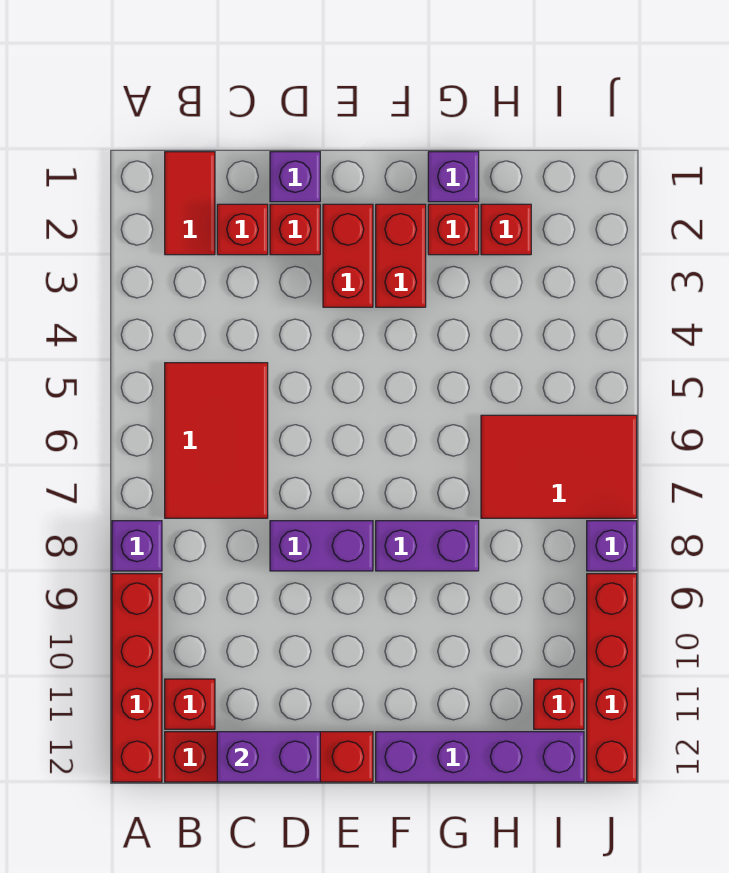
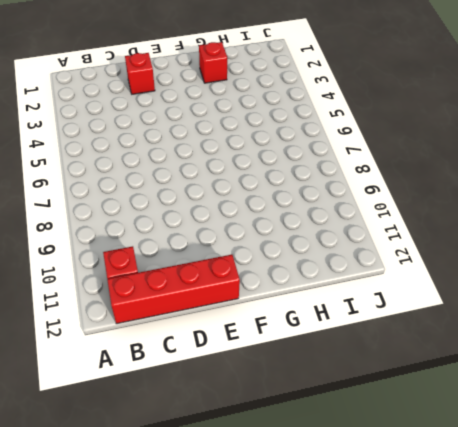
none -> purple brick A8 level 1
none -> red brick A9:A12 level 1
none -> red tile B1:B2 level 1

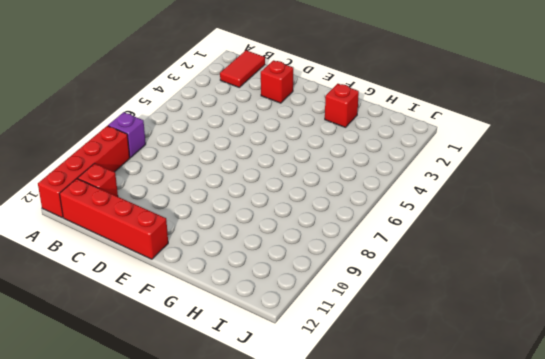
none -> red tile B5:C7 level 1
none -> red brick C2 level 1
none -> purple brick D1 level 1

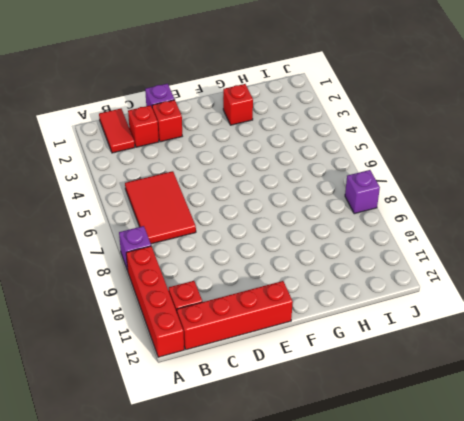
none -> purple brick D8:E8 level 1
none -> red brick E2:E3 level 1
none -> red brick F2:F3 level 1

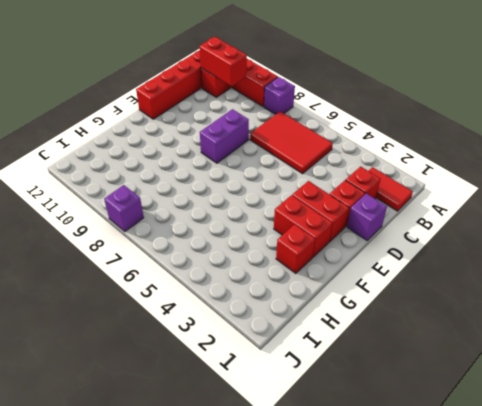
red brick B10:B11 level 2 -> none
none -> purple brick F8:G8 level 1
none -> purple brick F12:I12 level 1
none -> purple brick G1 level 1

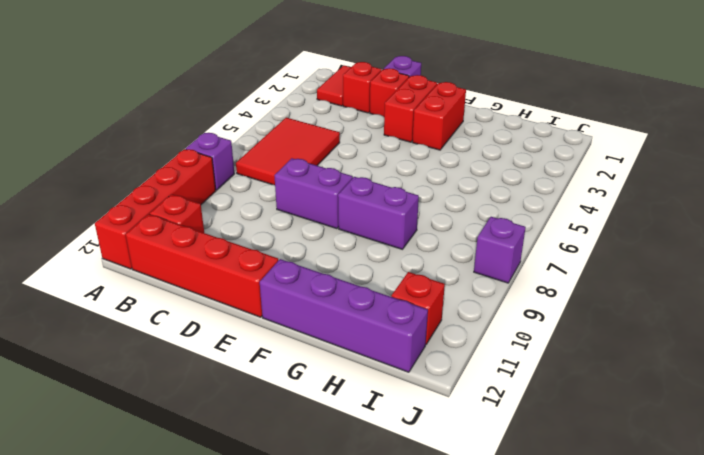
none -> purple brick G1 level 1
none -> red brick G2 level 1
none -> red brick H2 level 1

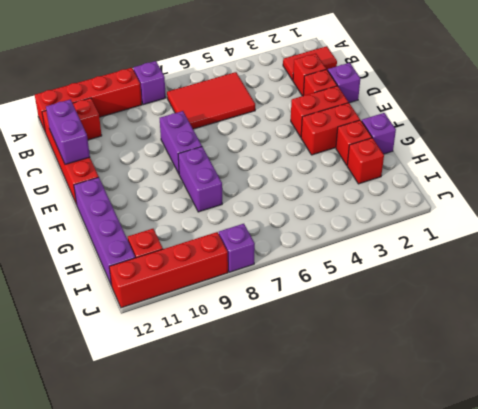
none -> red tile H6:J7 level 1

